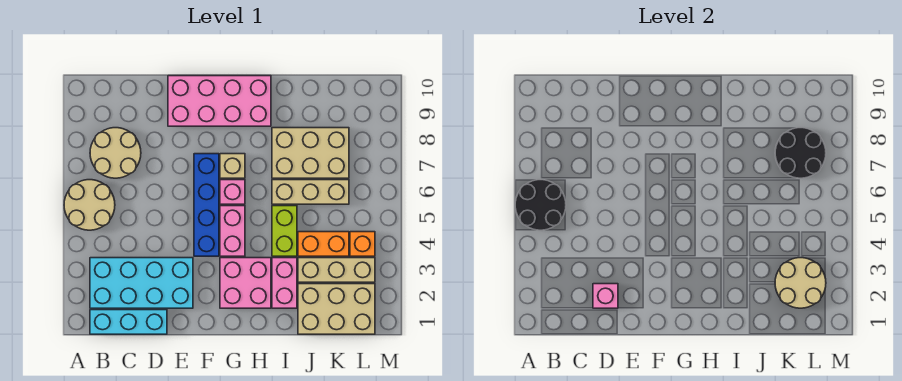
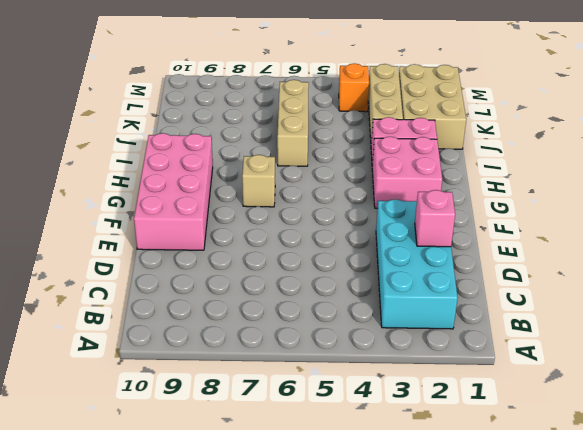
none -> tan round brick A5:B6 level 1
none -> cyan brick B1:D1 level 1
none -> tan round brick B7:C8 level 1

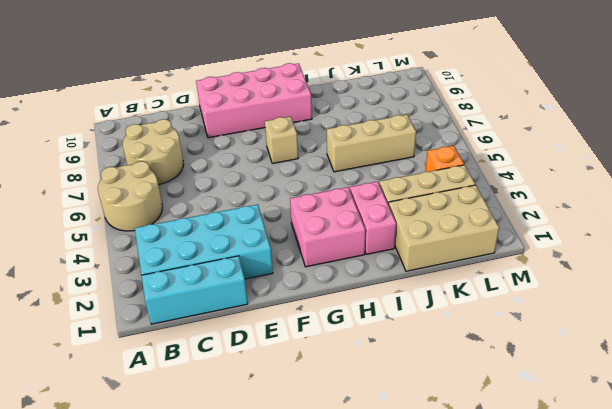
none -> blue brick F4:F7 level 1
none -> pink brick G4:G5 level 1
none -> pink brick G6 level 1

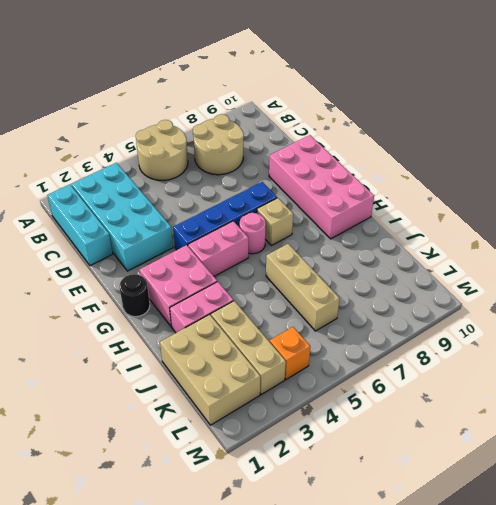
black round brick G1 level 1 -> none
pink round brick G6 level 1 -> pink brick G6 level 1
none -> lime brick I4:I5 level 1
none -> tan brick I7:K8 level 1
none -> orange brick J4:K4 level 1

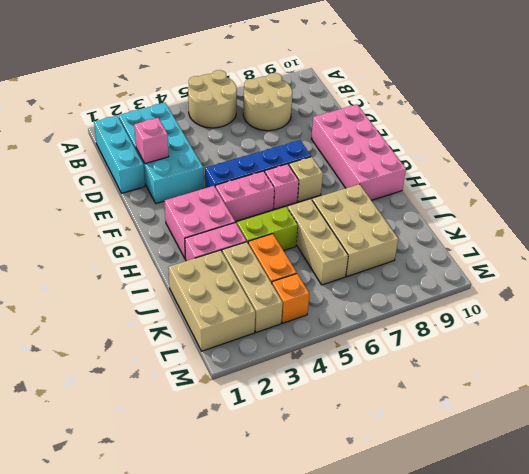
none -> black round brick A5:B6 level 2
none -> tan round brick K2:L3 level 2
none -> black round brick K7:L8 level 2

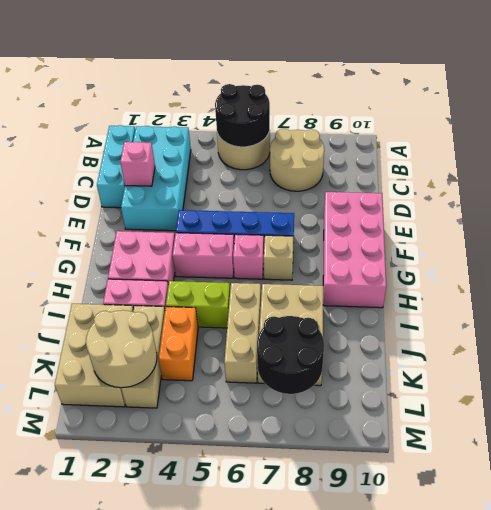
none -> orange brick L4 level 1

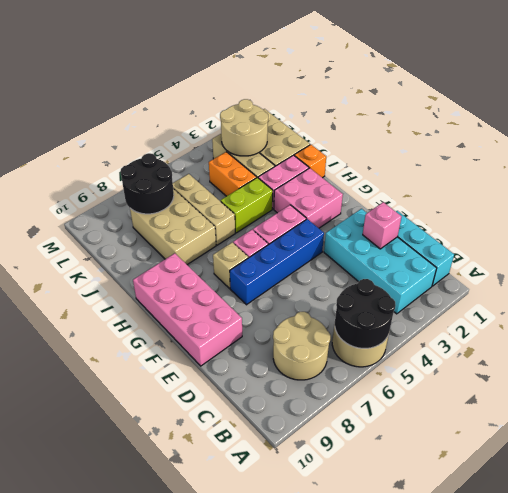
orange brick I1 level 1 -> orange brick L4 level 1

